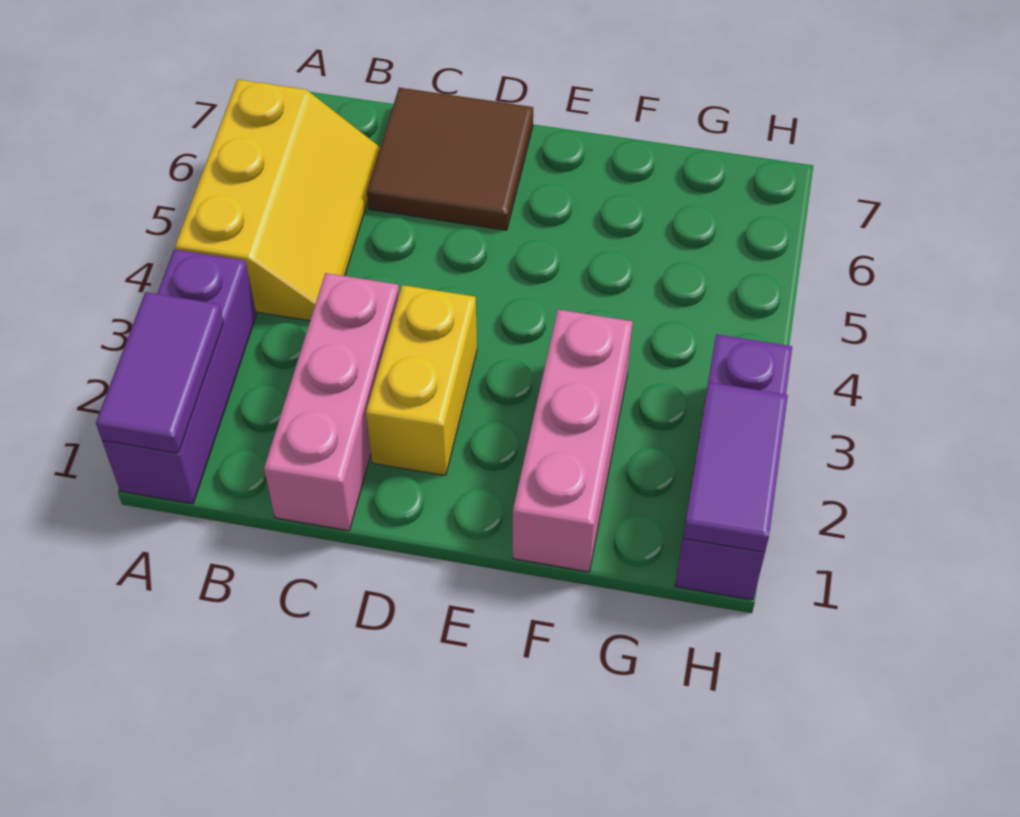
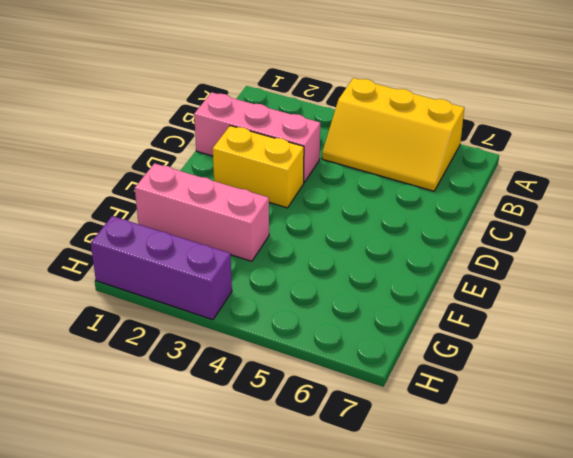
none -> purple brick A1:A3 level 1
none -> brown tile C6:D7 level 1

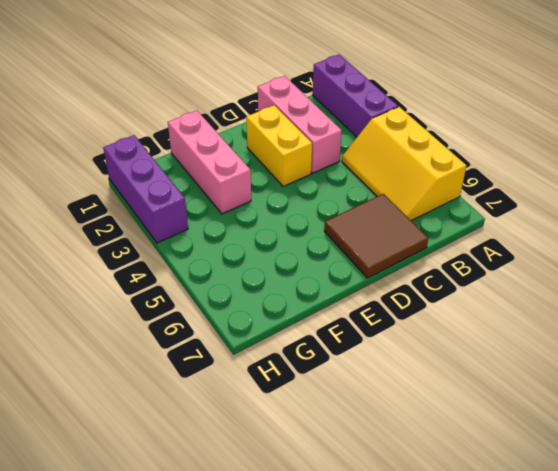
none -> purple tile A1:A2 level 2
none -> purple tile H1:H2 level 2

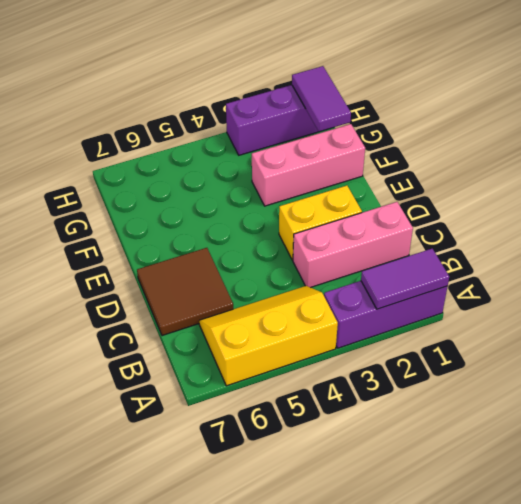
purple tile G1:H1 level 2 -> purple tile H1:H2 level 2

